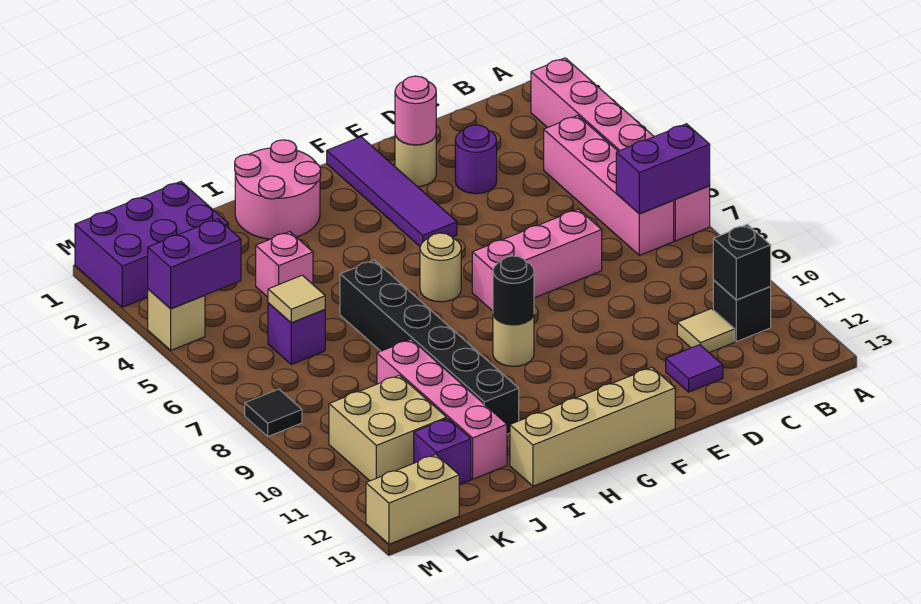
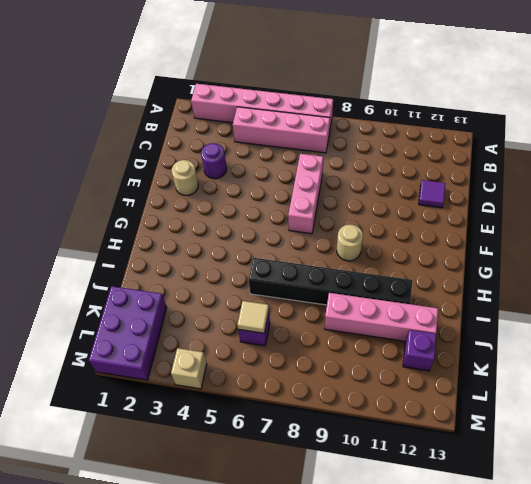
none -> black brick B11 level 1
none -> tan tile C11 level 1
none -> purple tile F1:F4 level 1

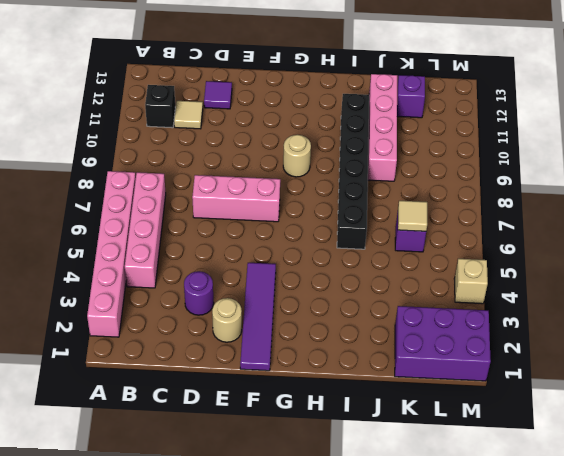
none -> tan brick F13:I13 level 1
none -> tan round brick G6 level 1
none -> pink round brick H1:I2 level 1

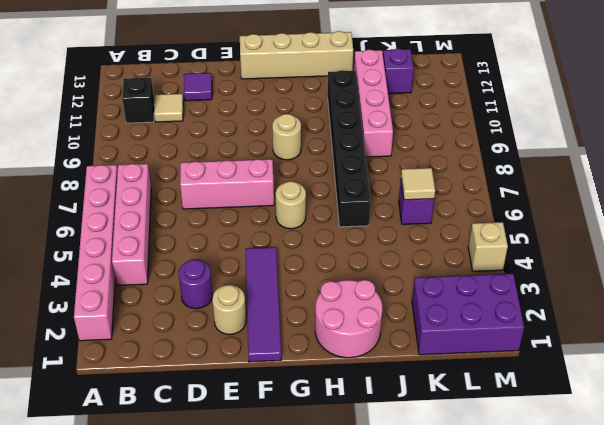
none -> pink brick J4 level 1
none -> tan brick K10:L11 level 1
none -> tan brick L13:M13 level 1

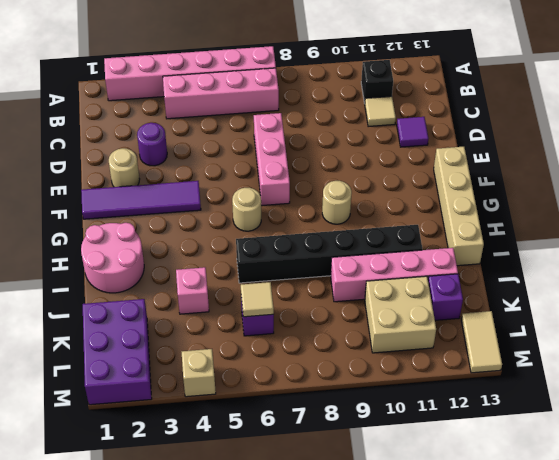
tan tile L13:M13 level 1 -> tan brick L13:M13 level 1
none -> black tile M8 level 1
none -> purple brick A7:B7 level 2
none -> black brick B11 level 2

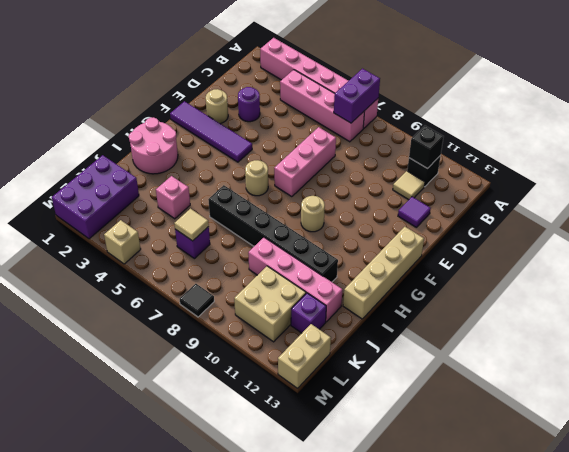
none -> pink round brick E2 level 2
none -> black round brick G9 level 2
none -> purple brick L4:M4 level 2

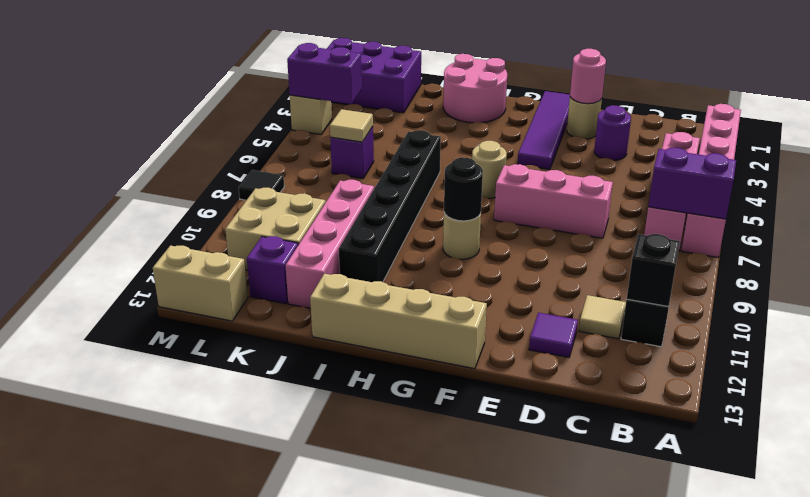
none -> pink brick J4 level 1

